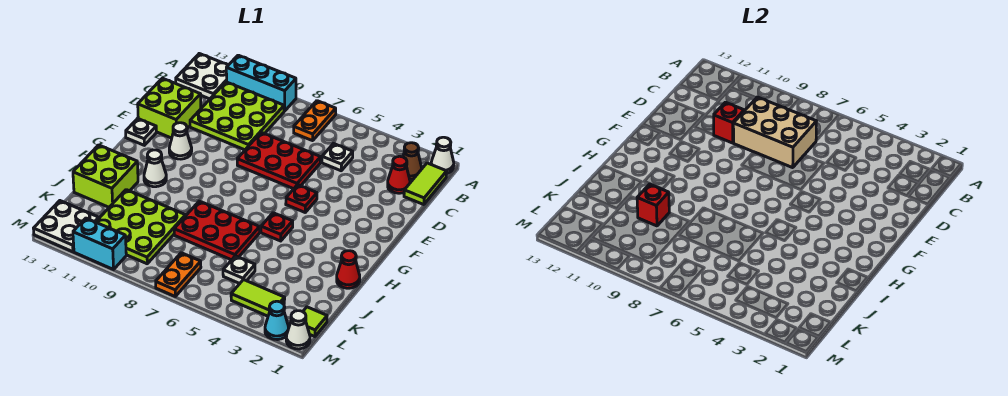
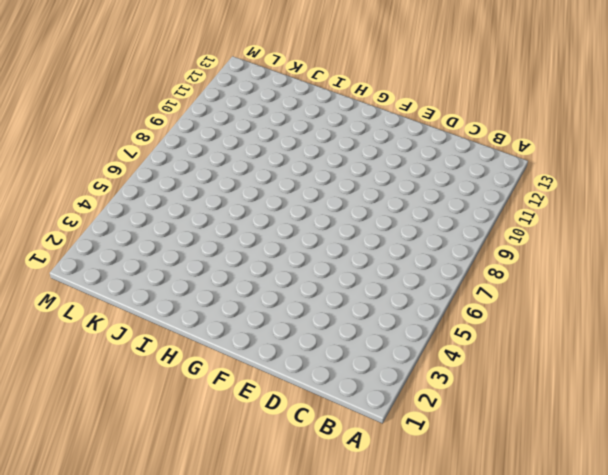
none -> white cone A1 level 1
none -> orange plate A7:B7 level 1
none -> cyan brick A9:A11 level 1
none -> white plate A12:B13 level 1

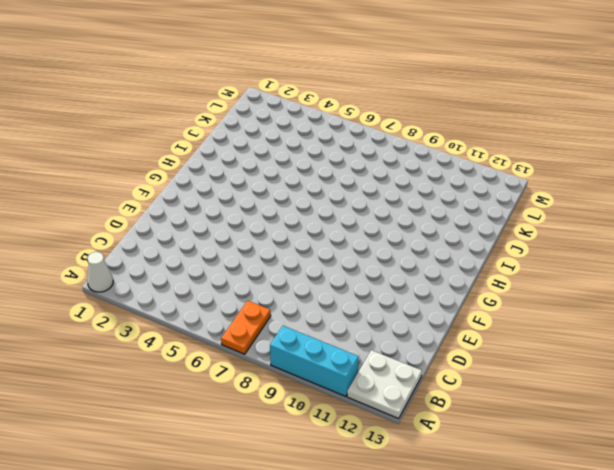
none -> lime tile B1:C1 level 1
none -> brown cone B2 level 1
none -> lime plate B9:D11 level 1
none -> red cone C2 level 1

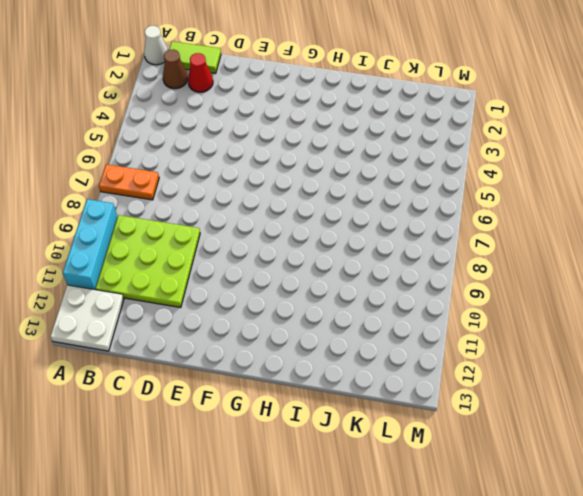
none -> white plate C5 level 1
none -> red plate D6:E8 level 1
none -> lime brick D12:E13 level 1
none -> red plate F5 level 1

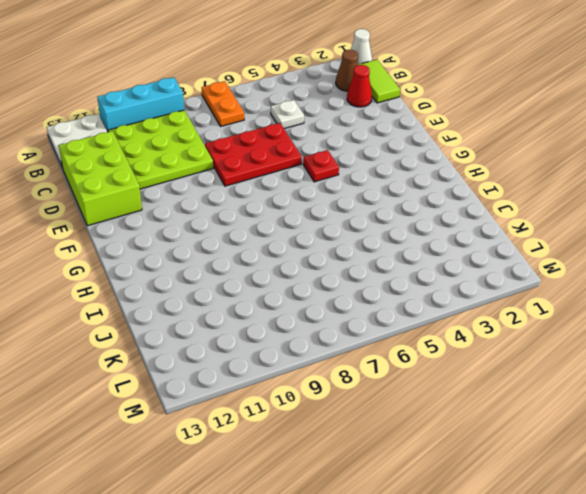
lime brick C12:E13 level 1 -> lime brick D12:E13 level 1
none -> white cone F11 level 1
none -> white plate F13 level 1
none -> red plate H5 level 1
none -> white cone H11 level 1

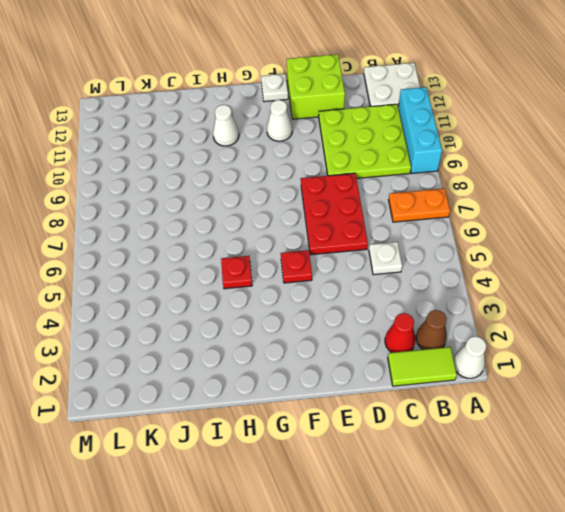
none -> red cone I1 level 1
none -> red plate I6:J8 level 1
none -> lime brick I12:J13 level 1
none -> lime plate J9:L11 level 1

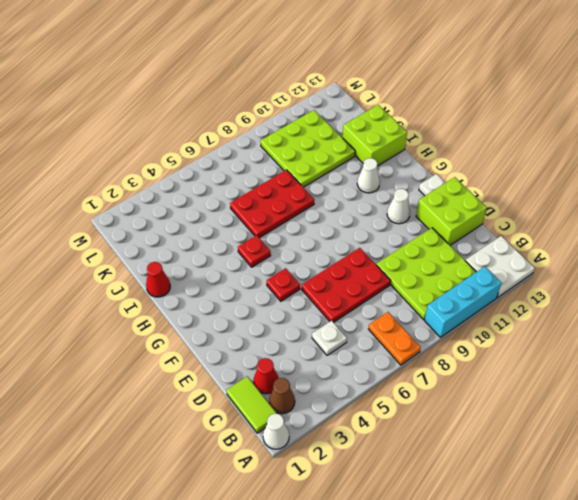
none -> white plate K5 level 1
none -> lime tile L1 level 1
none -> lime tile L3:L4 level 1
none -> orange plate L7:M7 level 1

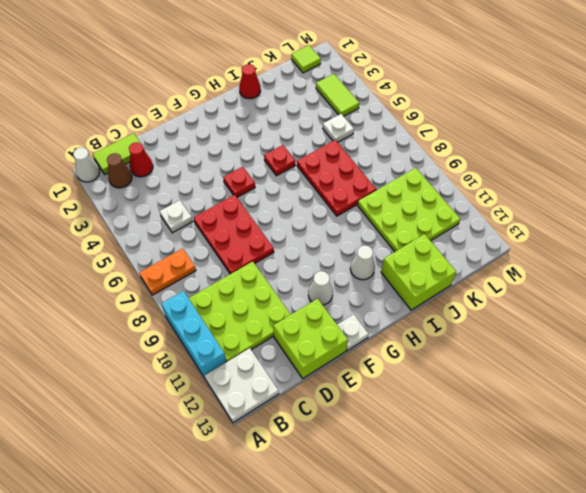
none -> orange plate L7:M7 level 1
none -> white plate L12:M13 level 1
none -> white cone M1 level 1
none -> cyan cone M2 level 1

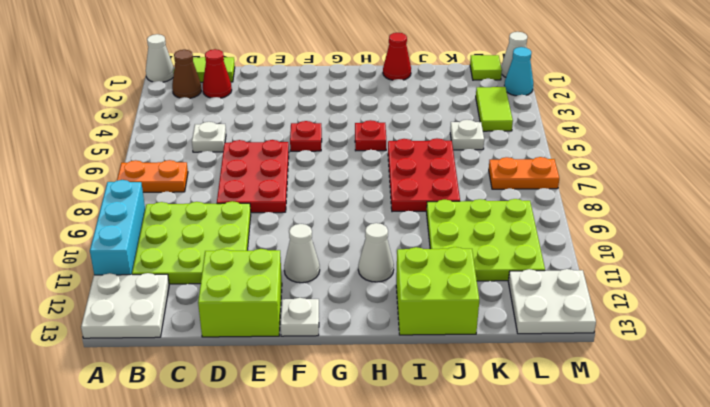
none -> cyan brick M10:M11 level 1
none -> tan brick C7:D9 level 2
none -> red brick D10 level 2
none -> red brick J10 level 2

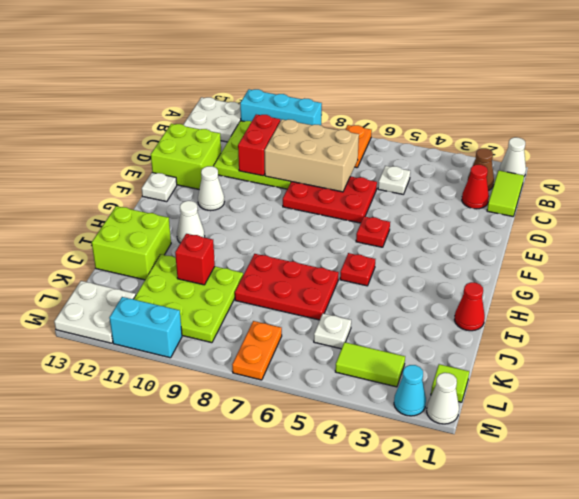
red brick C10:D10 level 2 -> red brick D10 level 2

